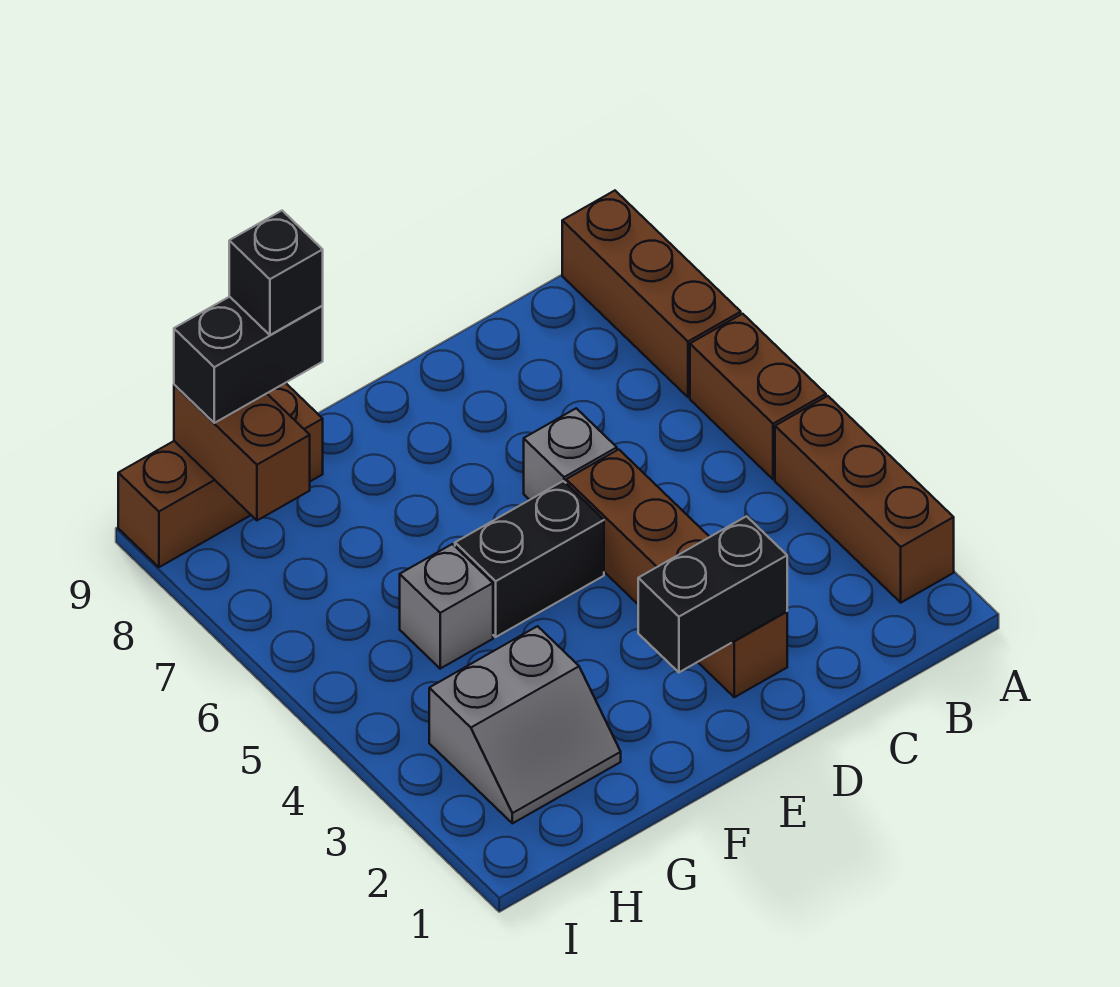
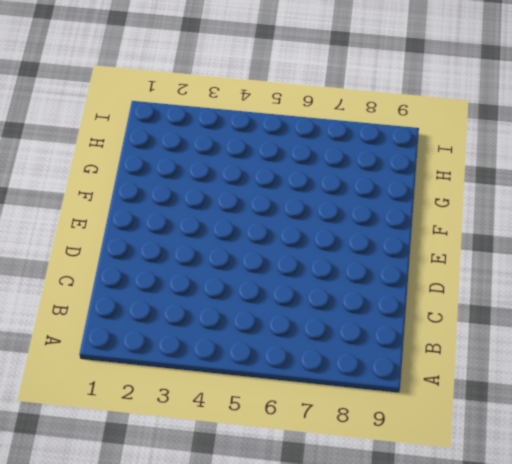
none -> brown brick A2:A4 level 1
none -> brown brick A5:A6 level 1
none -> brown brick A7:A9 level 1

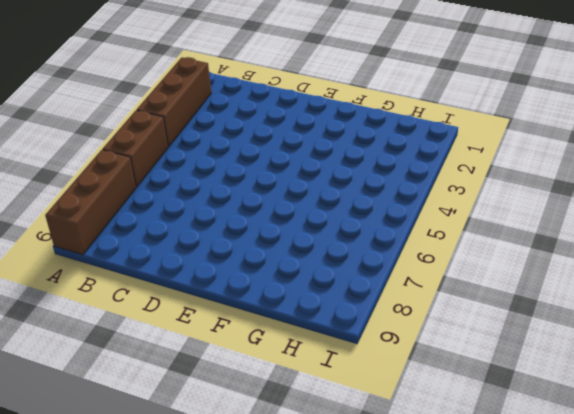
none -> brown brick D2:D5 level 1
none -> grey brick D6 level 1
none -> black brick E5:F5 level 1

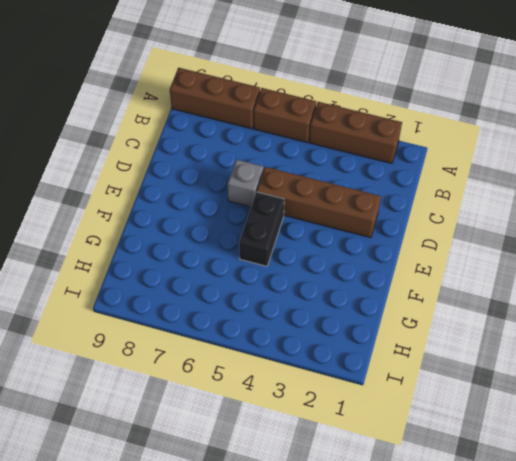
none -> grey slope G2:H3 level 1 top 3
none -> grey brick G5 level 1
none -> brown brick G9:I9 level 1

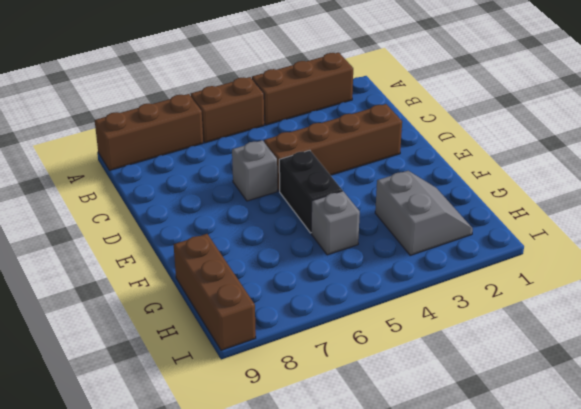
none -> black brick D2:E2 level 2
none -> brown brick H8:H9 level 2
none -> black brick G9:H9 level 3

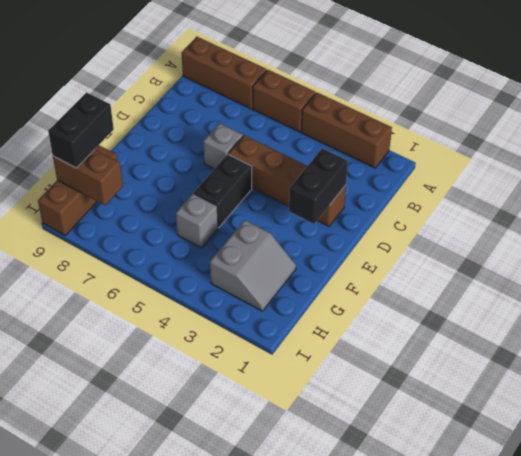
none -> black brick G9 level 4

